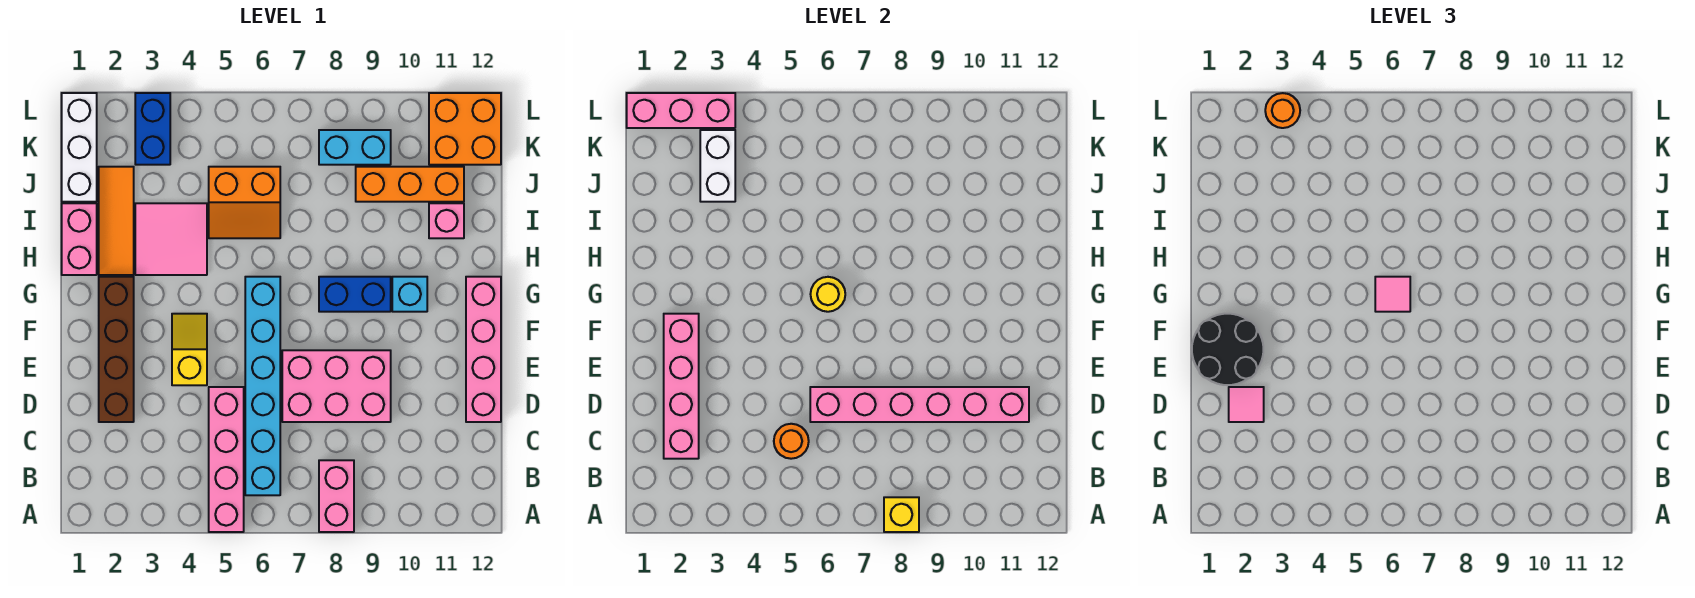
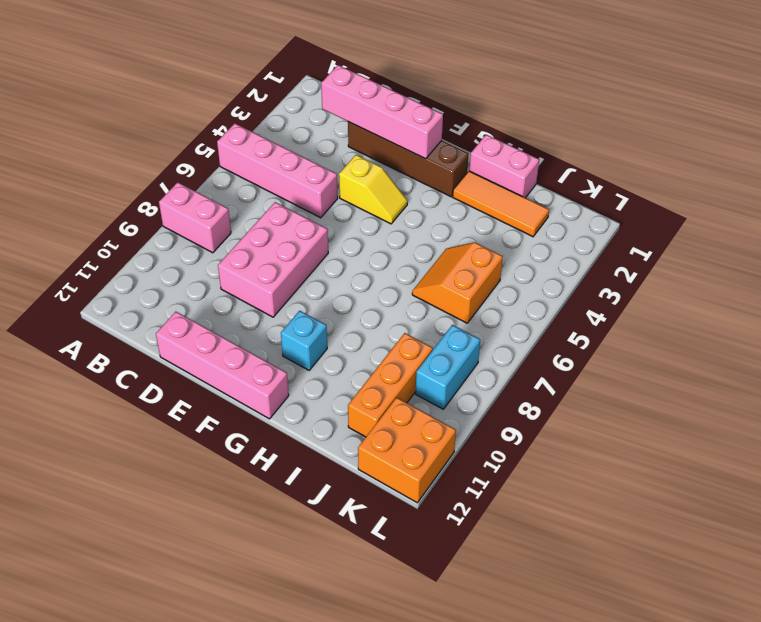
none -> cyan brick B6:G6 level 1
none -> blue brick G8:G9 level 1
none -> pink tile H3:I4 level 1
none -> pink brick I11 level 1

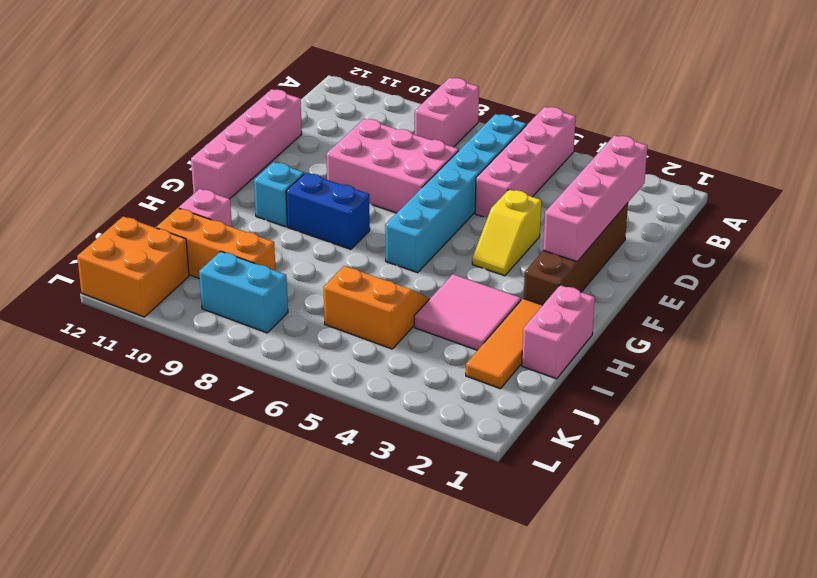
none -> white brick J1:L1 level 1
none -> blue brick K3:L3 level 1
none -> yellow brick A8 level 2
none -> orange round brick C5 level 2

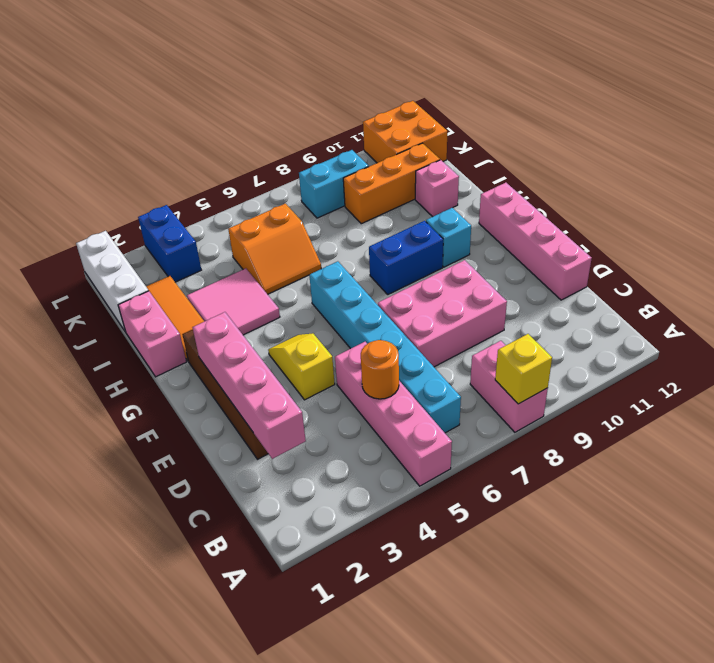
none -> pink brick D6:D11 level 2
none -> yellow round brick G6 level 2
none -> white brick J3:K3 level 2
none -> pink brick L1:L3 level 2

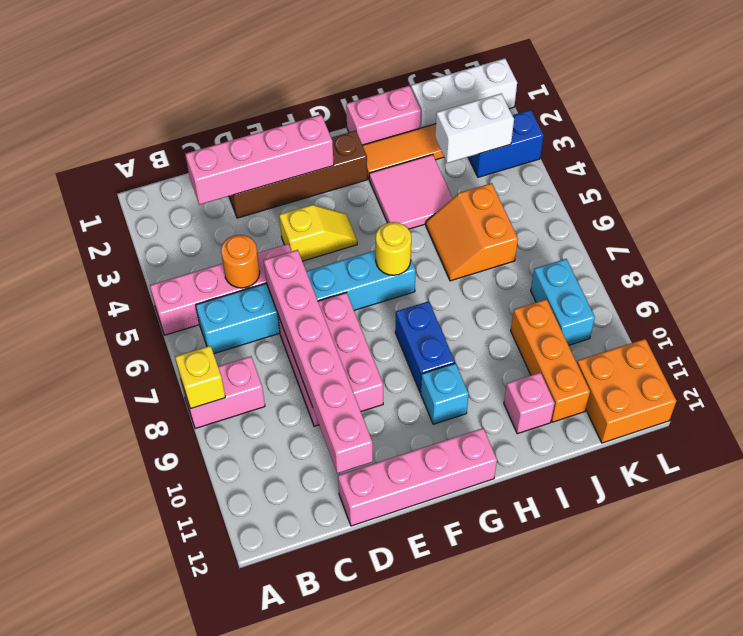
none -> pink brick L1:L3 level 2
none -> pink tile D2 level 3
none -> black round brick E1:F2 level 3
none -> pink tile G6 level 3

